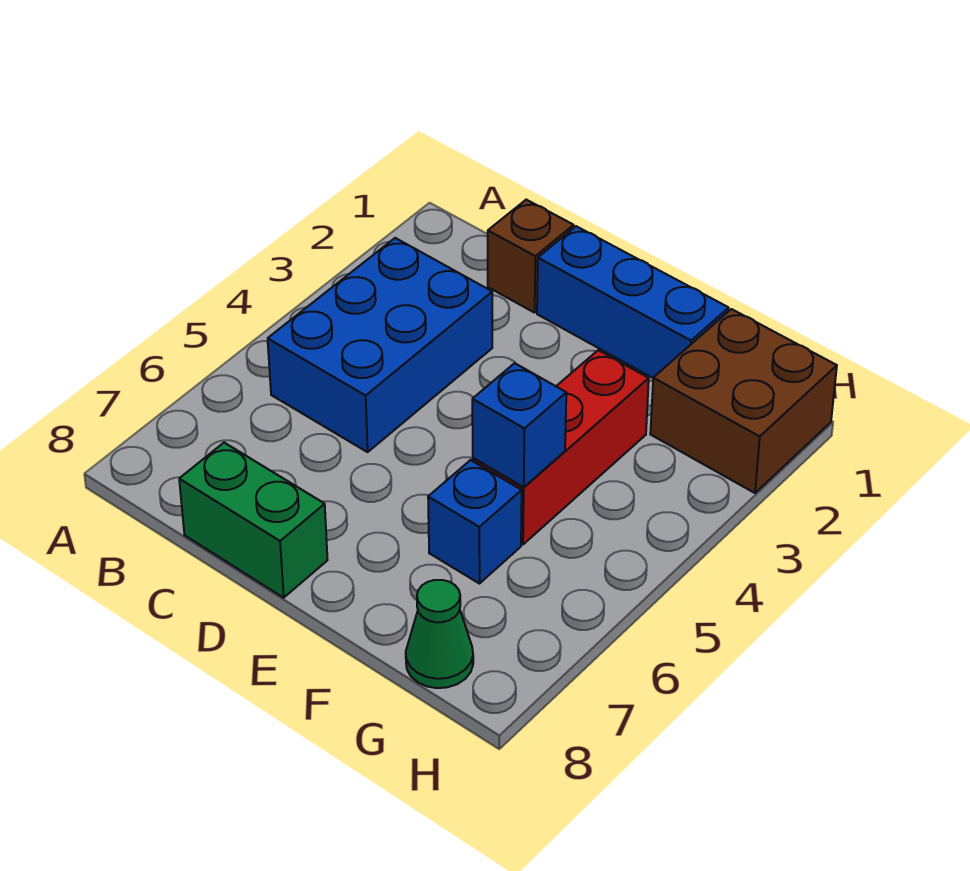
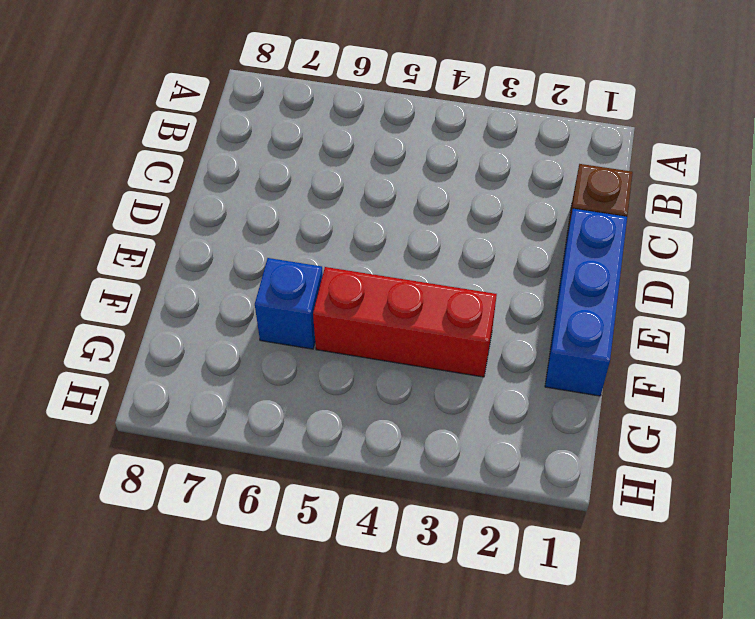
none -> blue brick B3:C5 level 1
none -> green brick C8:D8 level 1

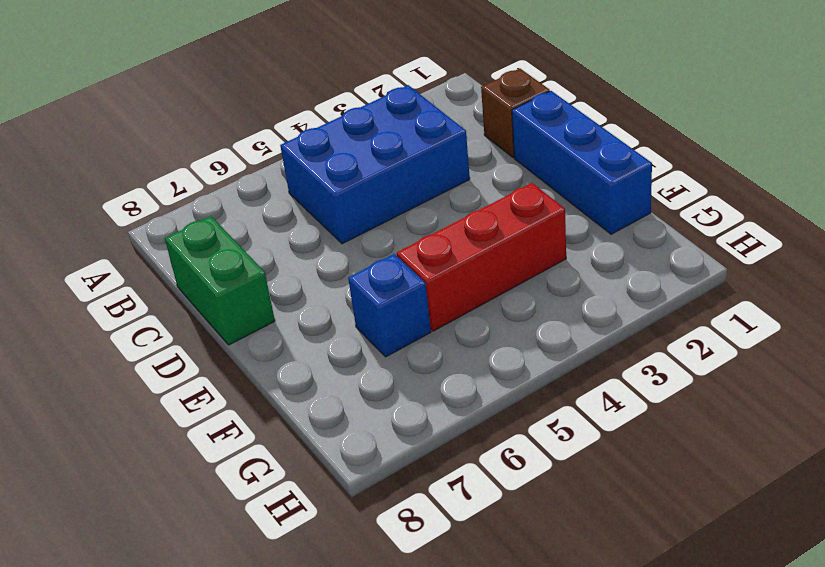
none -> brown brick G1:H2 level 1
none -> green cone G8 level 1

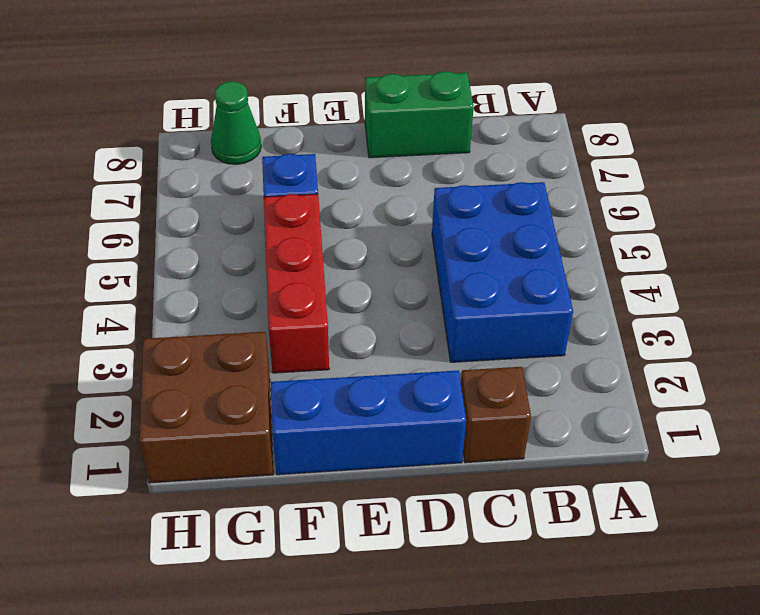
none -> blue brick F5 level 2

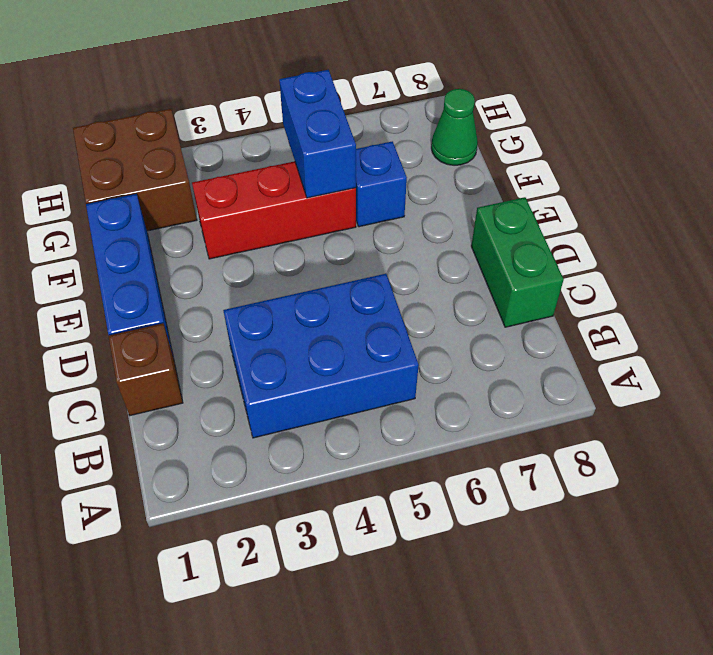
blue brick F5:G5 level 2 -> blue brick F5 level 2

